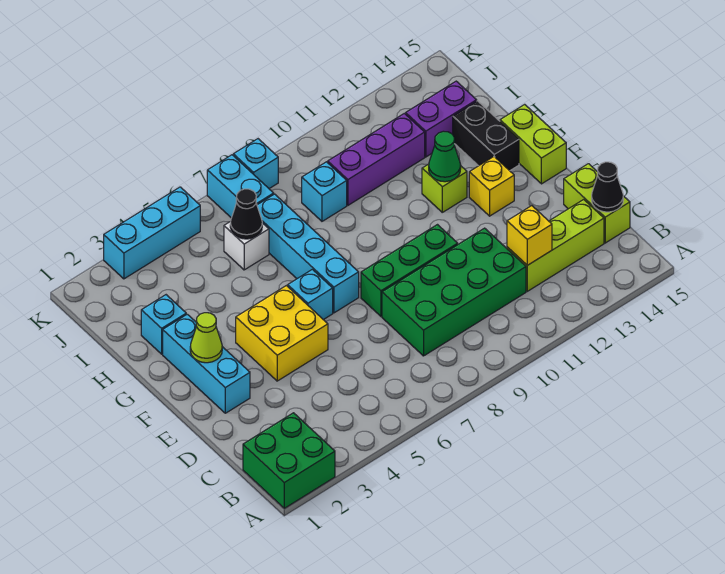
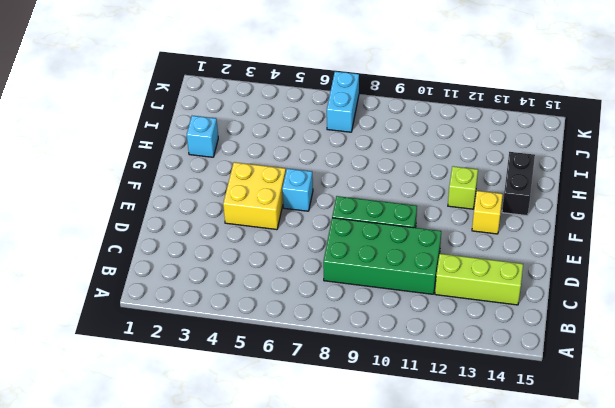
none -> green brick A1:B2 level 1
none -> lime brick C15:D15 level 1
none -> cyan brick E2:G2 level 1

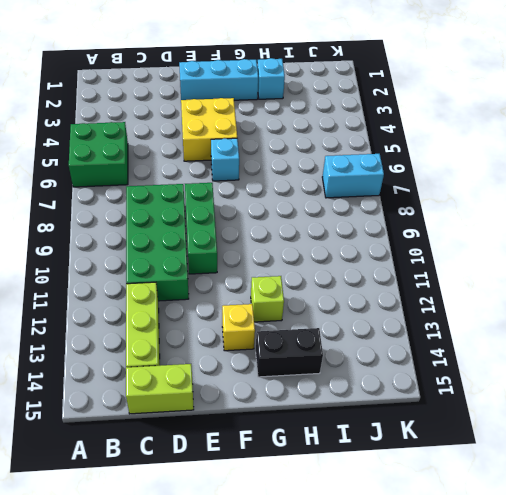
green brick A5:B6 level 1 -> green brick A1:B2 level 1
none -> cyan brick F7:I7 level 1
none -> lime brick F15:G15 level 1
none -> white brick I6 level 1

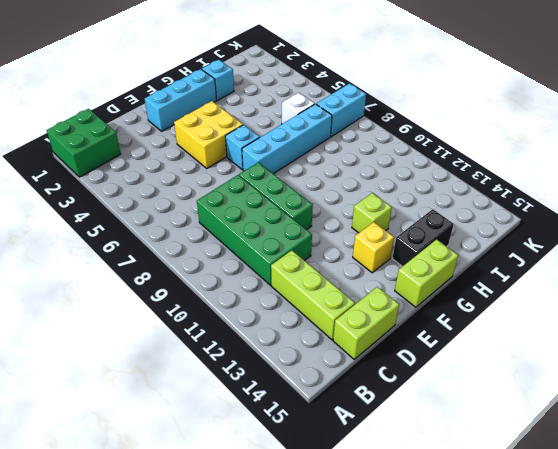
none -> cyan brick I9 level 1
none -> purple brick I10:I12 level 1
none -> purple brick I13:I14 level 1

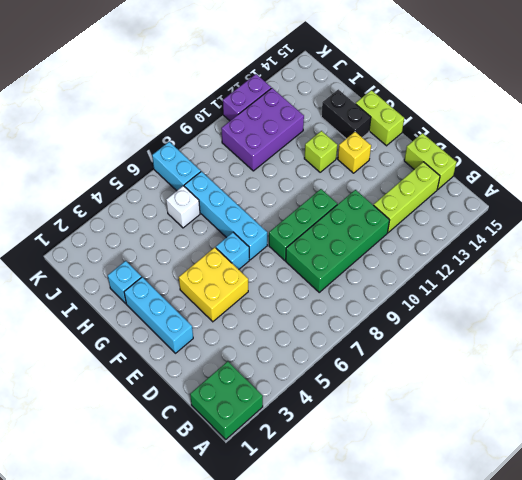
purple brick I10:J12 level 1 -> purple brick I10:I12 level 1
purple brick K11:K12 level 1 -> purple brick I13:I14 level 1
none -> cyan brick I9 level 1
none -> cyan brick K3:K5 level 1
none -> cyan brick K8 level 1

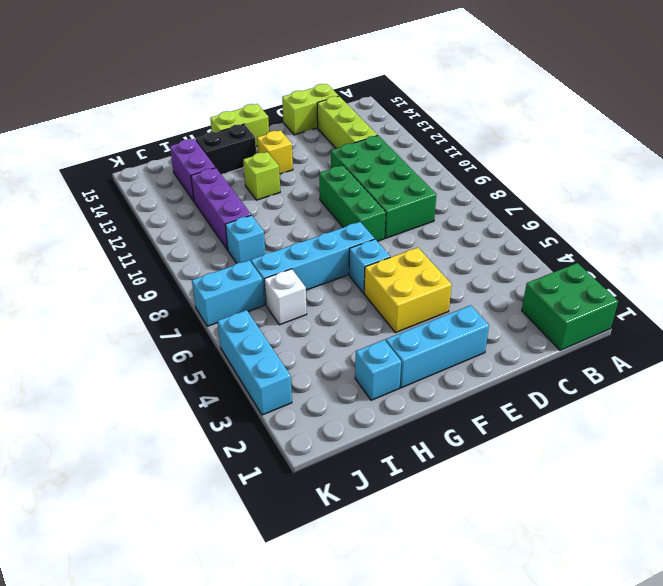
none -> cyan brick K8 level 1
none -> yellow brick C12 level 2
none -> black cone C15 level 2

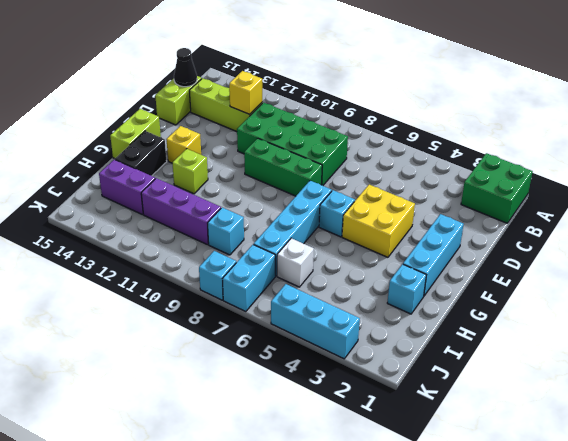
none -> lime cone F2 level 2
none -> green cone G12 level 2
none -> black cone I6 level 2

